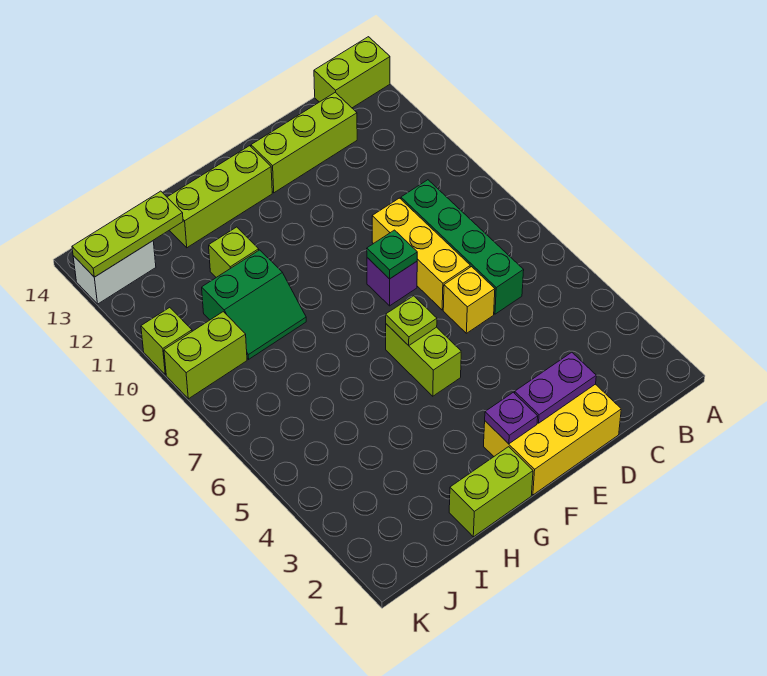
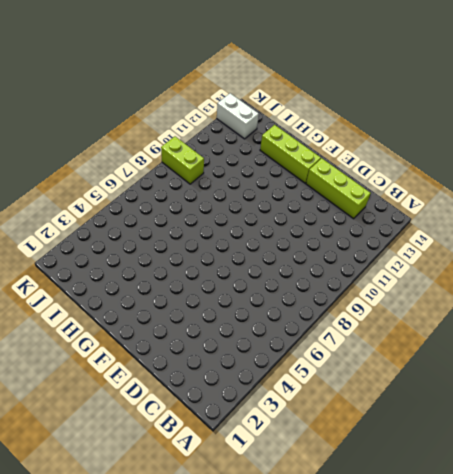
none -> lime brick A14:B14 level 1
none -> green brick C6:C9 level 1
none -> yellow brick D1:F2 level 1

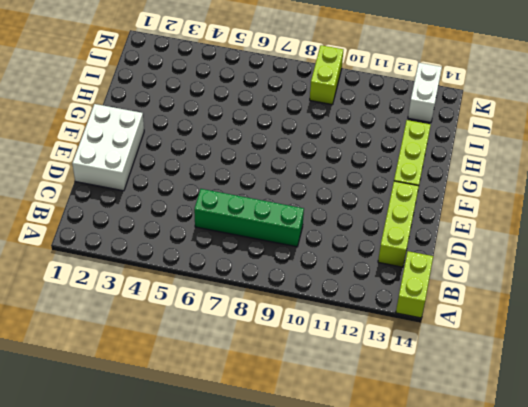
white brick D1:F2 level 1 -> yellow brick D1:F2 level 1
none -> yellow brick D6 level 1
none -> yellow brick D7:D9 level 1
none -> purple brick E8 level 1

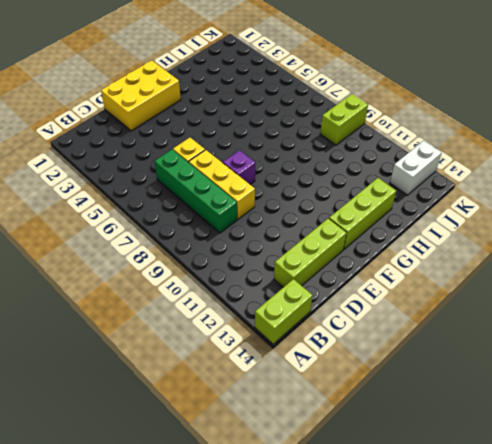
none -> lime brick F5:F6 level 1
none -> lime brick G1:H1 level 1
none -> green slope H9:I10 level 1 top 10

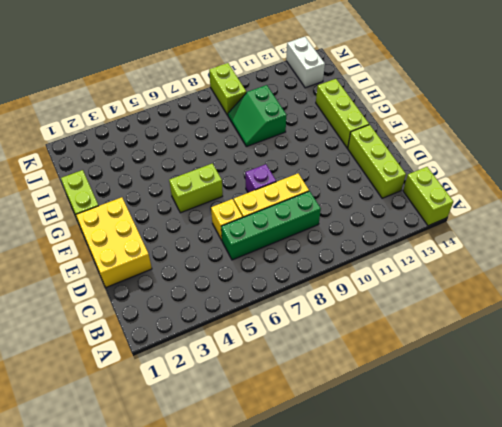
none -> lime brick H11 level 1
none -> lime brick K10 level 1
none -> purple plate D2:E2 level 2

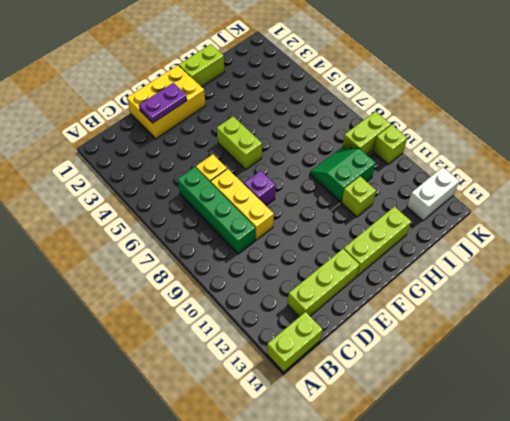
none -> green plate E8 level 2
none -> purple plate F2 level 2
none -> lime plate F6 level 2

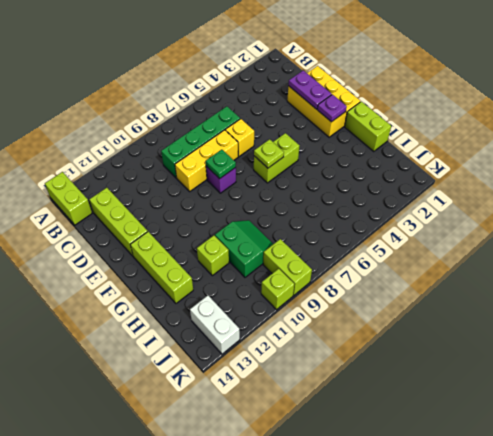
none -> lime plate I13:K13 level 2

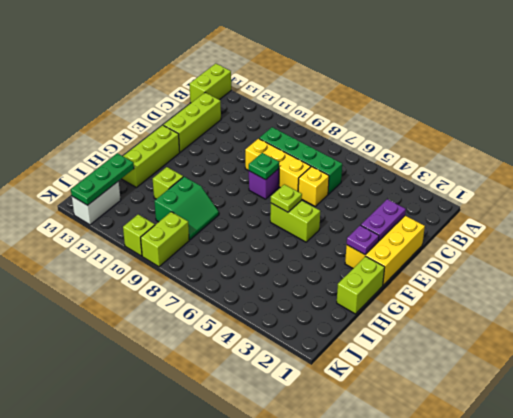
green plate I13:K13 level 2 -> lime plate I13:K13 level 2

